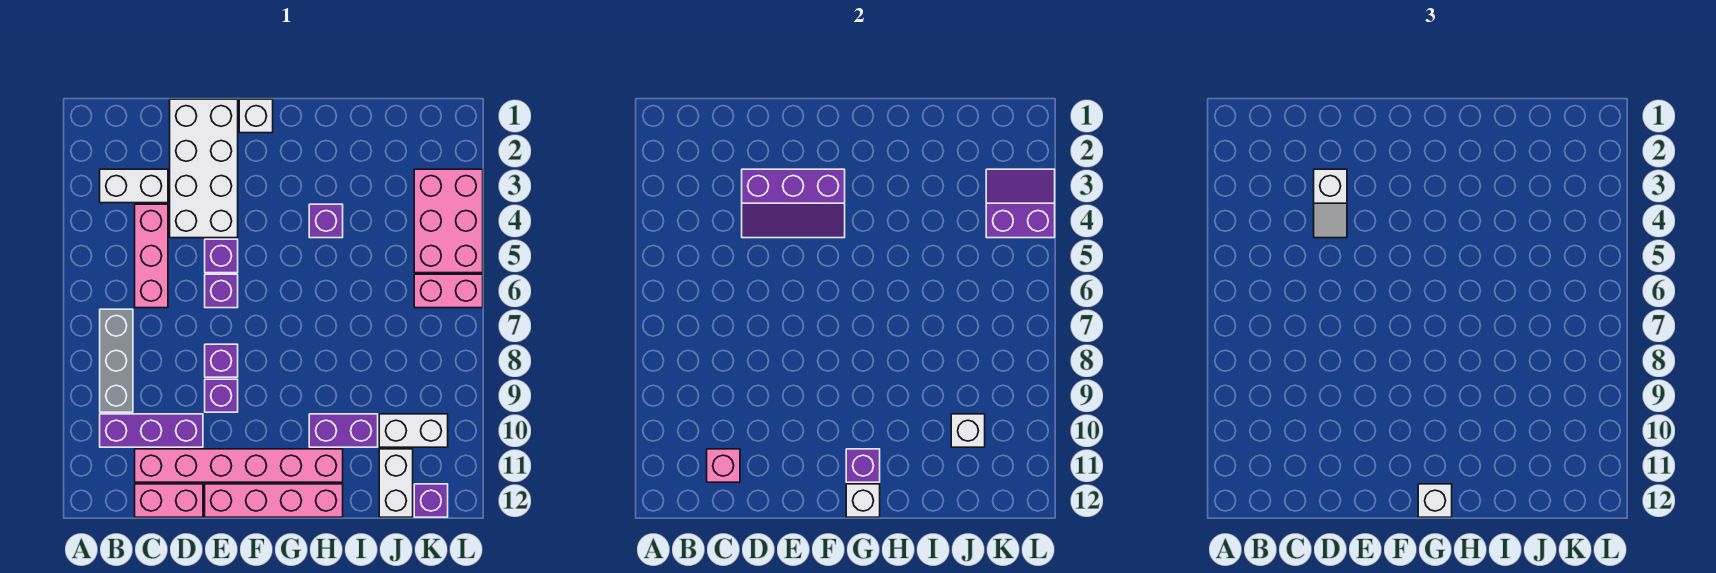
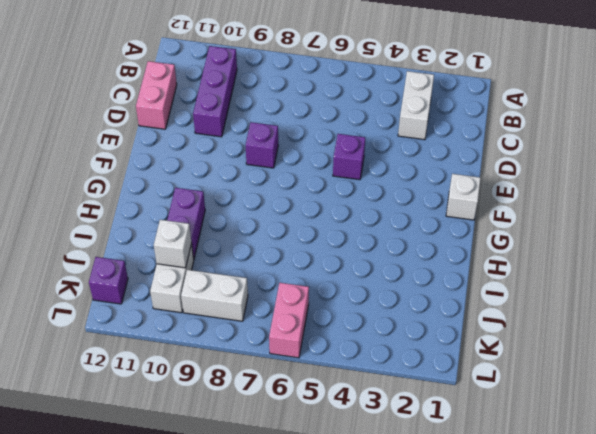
white brick K8:K9 level 1 -> white brick J11:J12 level 1
none -> grey brick B7:B9 level 1
none -> pink brick C4:C6 level 1
none -> pink brick C11:H11 level 1

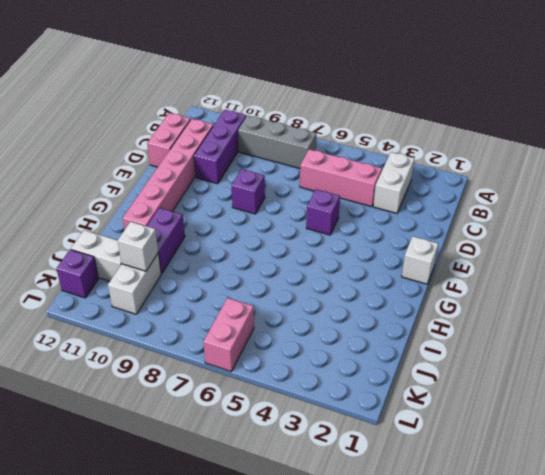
none -> white brick D1:E4 level 1
none -> purple brick E6 level 1
none -> purple brick E9 level 1

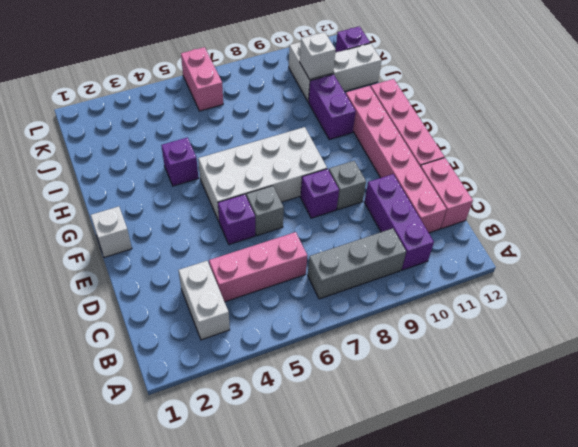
grey brick E6 level 1 -> purple brick E6 level 1
grey brick E9 level 1 -> purple brick E9 level 1
white brick F5:G8 level 1 -> white brick D1:E4 level 1
none -> pink brick K3:L5 level 1
none -> pink brick C11 level 2
none -> purple slope D3:F4 level 2 top 3

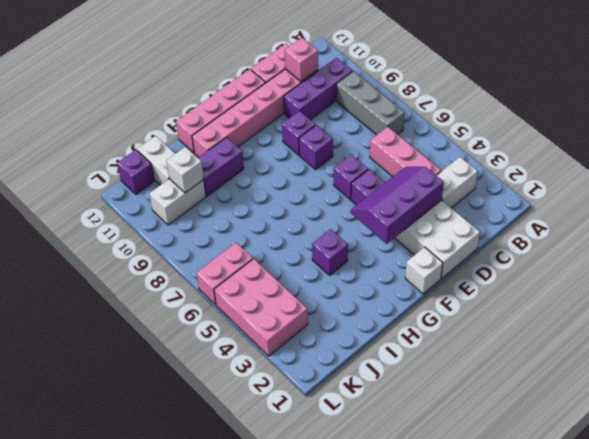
none -> purple brick G11 level 2
none -> white brick G12 level 2
none -> purple slope K3:L4 level 2 top 4

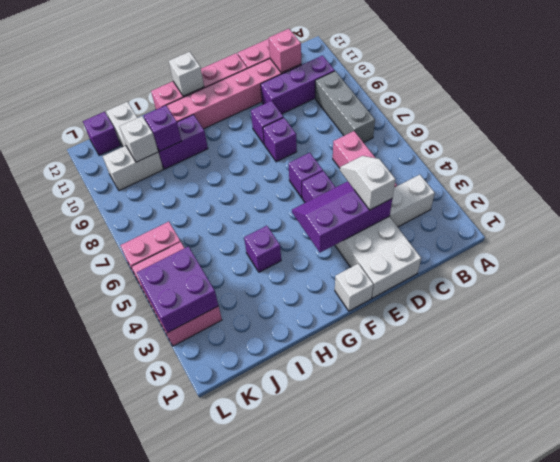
purple brick I10 level 2 -> purple brick G11 level 2
purple brick K3:L4 level 2 -> purple slope K3:L4 level 2 top 4
none -> white brick G12 level 3

